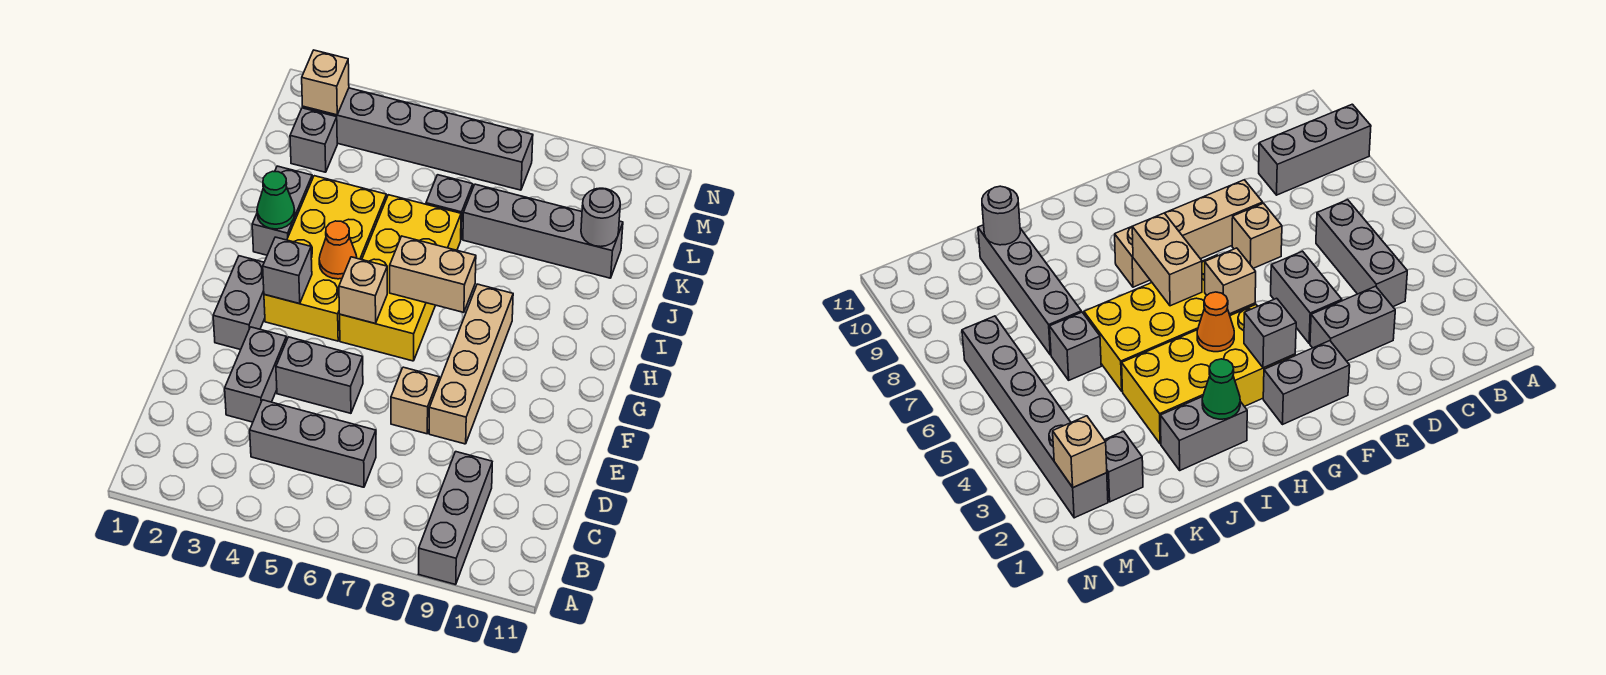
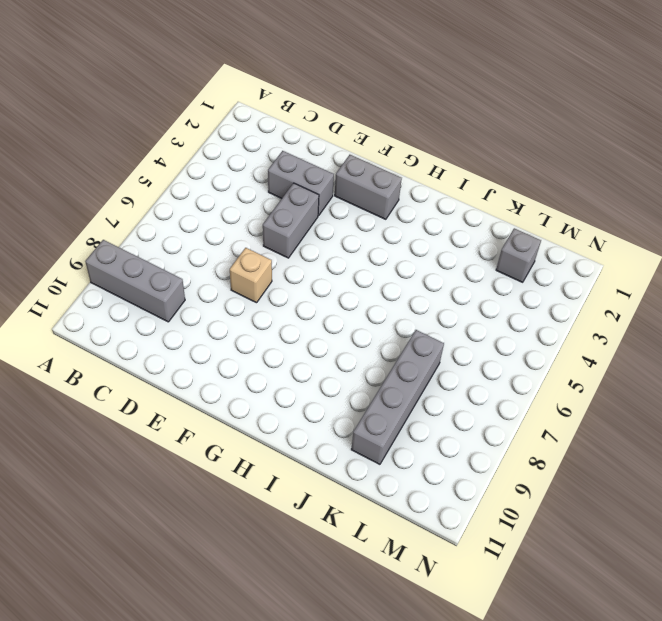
none -> grey brick C4:C6 level 1
none -> tan brick E8:H8 level 1
none -> yellow brick G3:J4 level 1

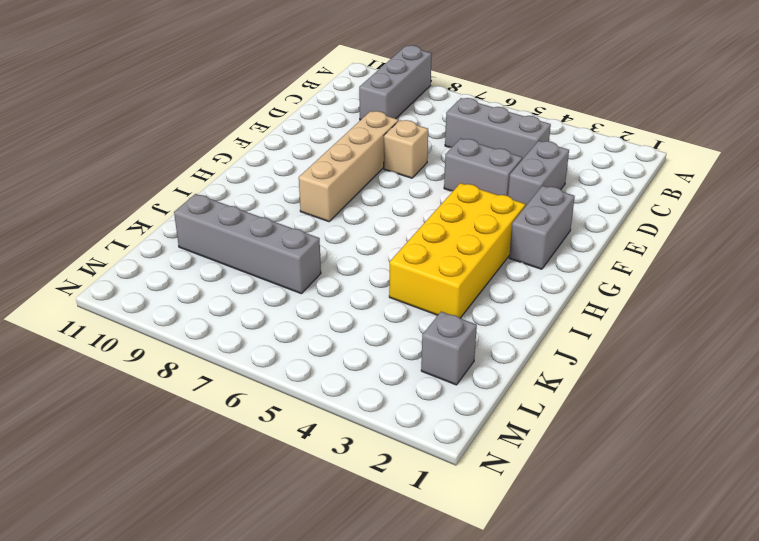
none -> yellow brick G5:J6 level 1
none -> grey brick I2:J2 level 1
none -> grey brick K6 level 1

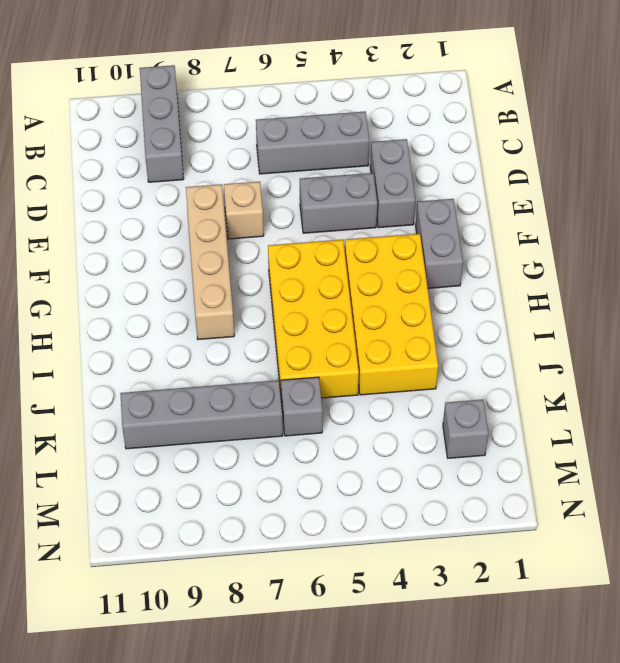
none -> grey brick I2:J2 level 1
none -> grey brick M2:M7 level 1
none -> grey brick G3 level 2

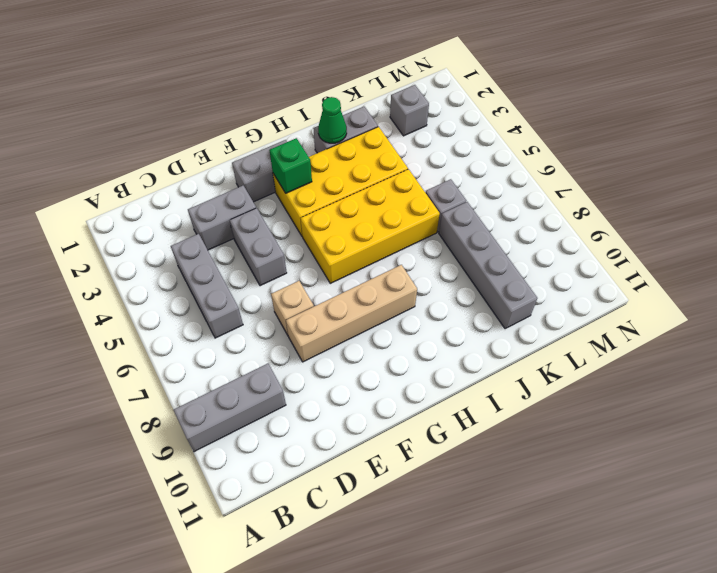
green brick G3 level 2 -> grey brick G3 level 2
none -> grey brick M2:M7 level 1
none -> tan brick G5 level 2
none -> orange cone H4 level 2

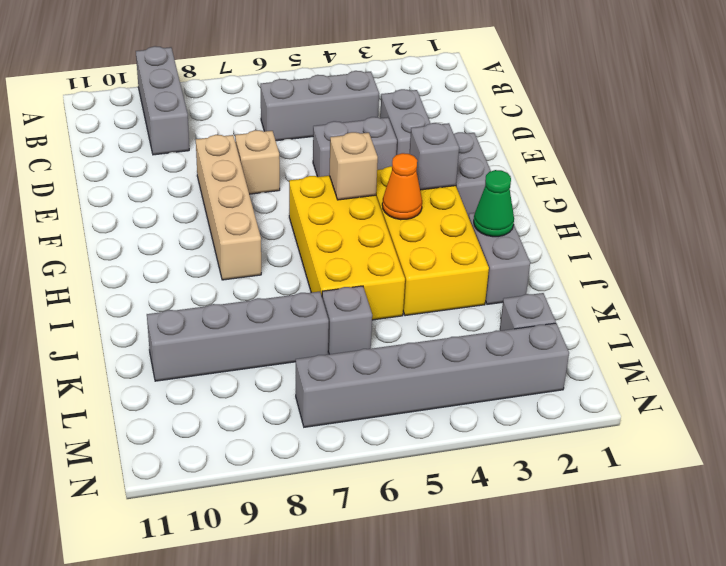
none -> tan brick H6:H7 level 2
none -> grey round brick K10 level 2
none -> tan brick M2 level 2

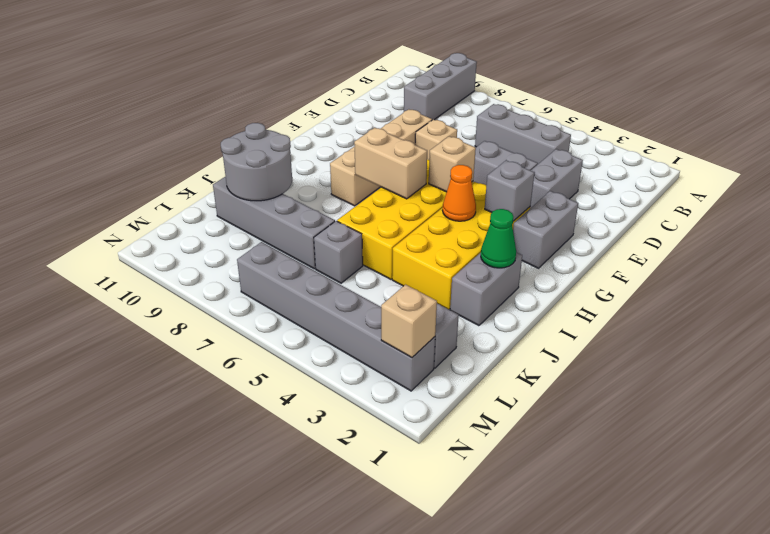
grey round brick J9:K10 level 2 -> grey round brick K10 level 2

